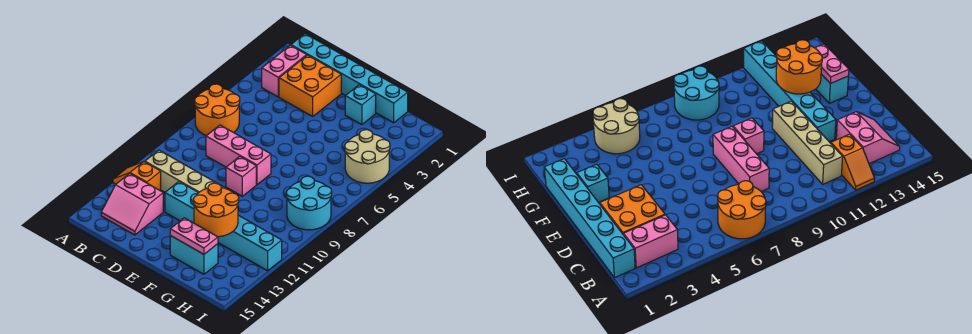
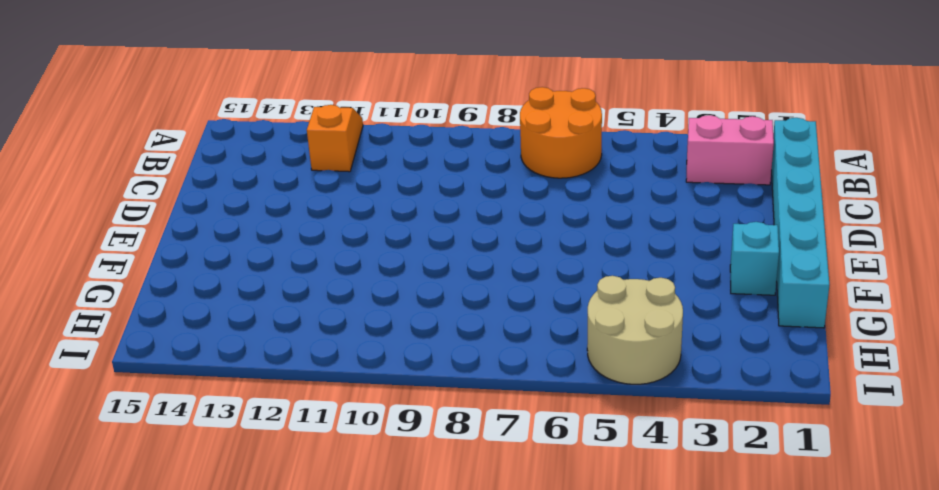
none -> tan brick B11:E11 level 1
none -> pink slope B13:C14 level 1 top 13
none -> orange brick C2:D3 level 1

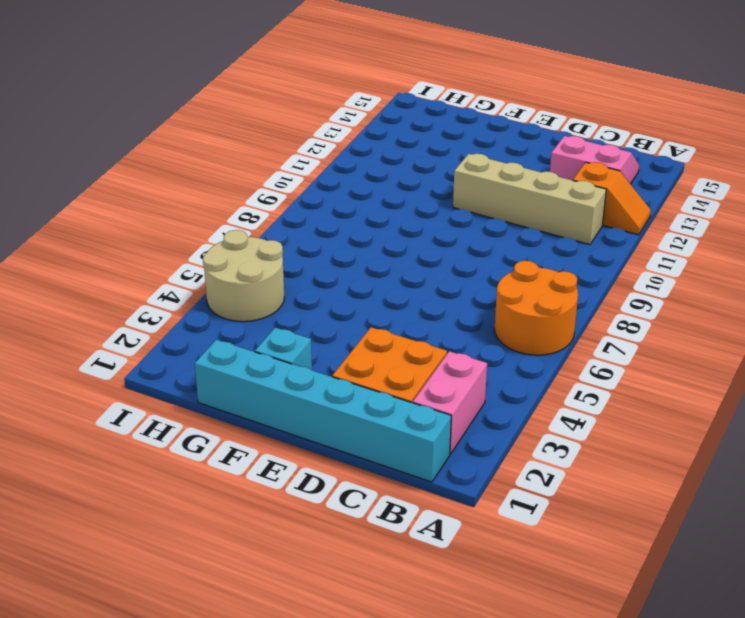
none -> pink brick C8:E8 level 1
none -> cyan brick D12:I12 level 1
none -> pink brick E9 level 1

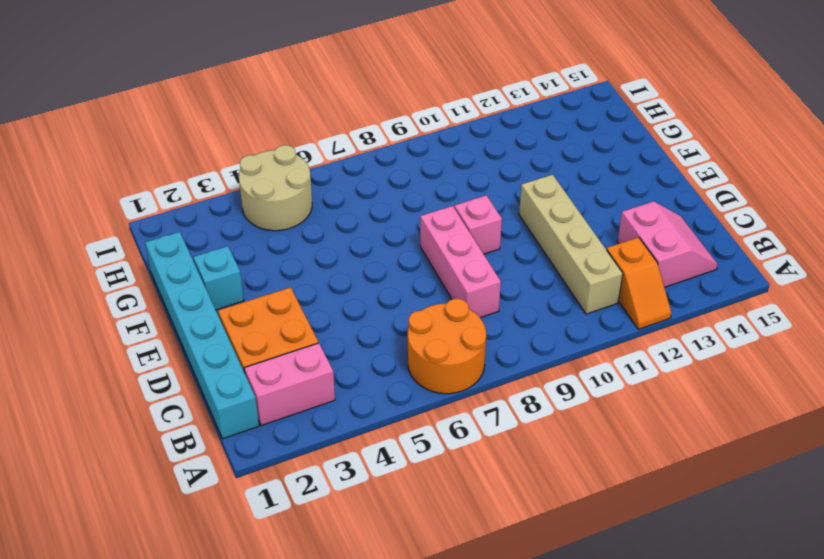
none -> cyan brick D12:I12 level 1
none -> cyan brick F14:G14 level 1
none -> cyan round brick H8:I9 level 1

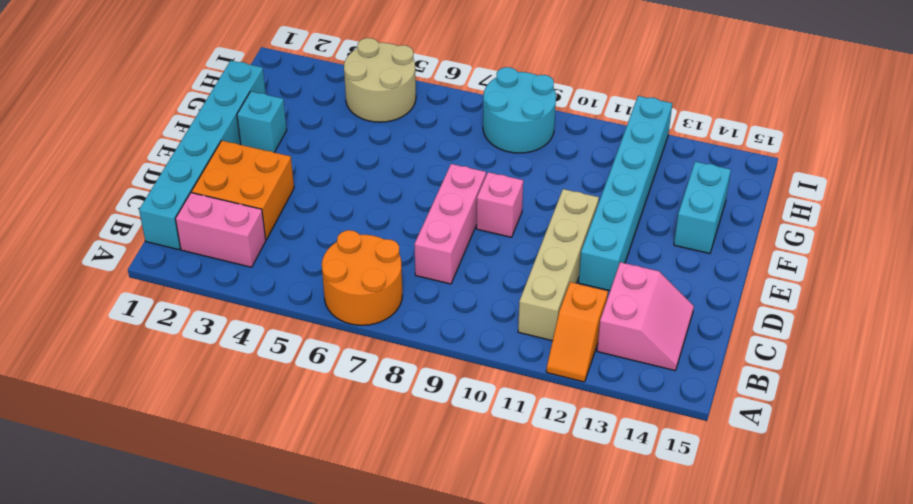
none -> orange round brick F12:G13 level 2
none -> pink plate F14:G14 level 2

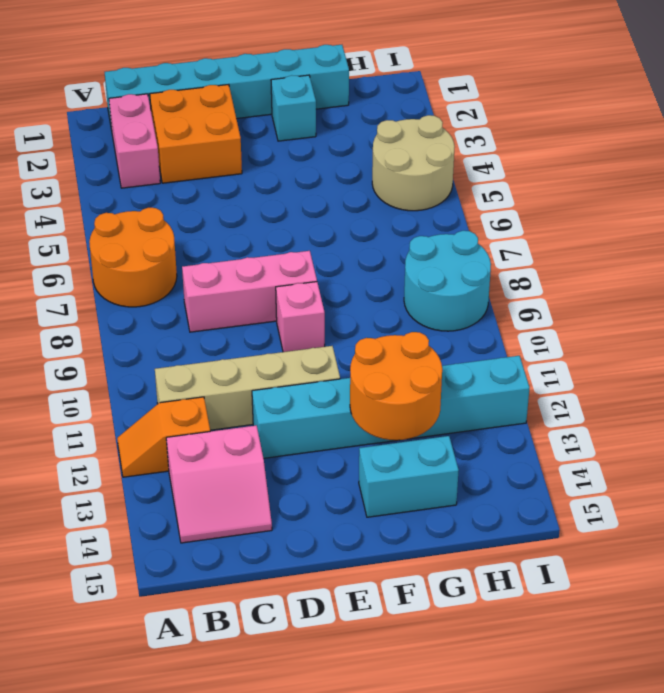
none -> pink plate F14:G14 level 2

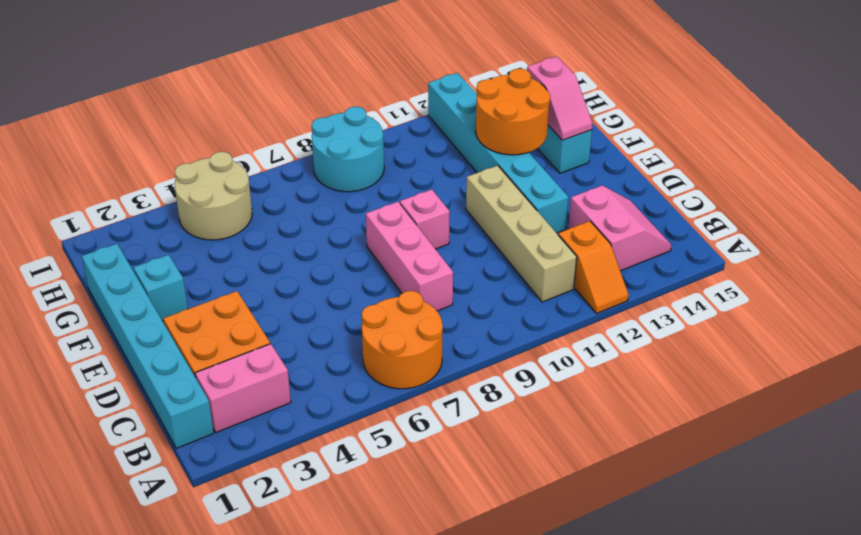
pink slope F14:G14 level 2 top G -> pink plate F14:G14 level 2

